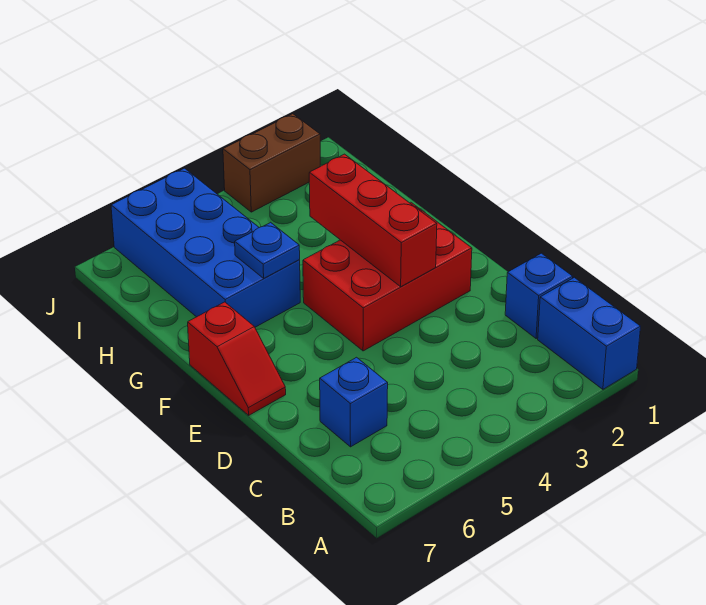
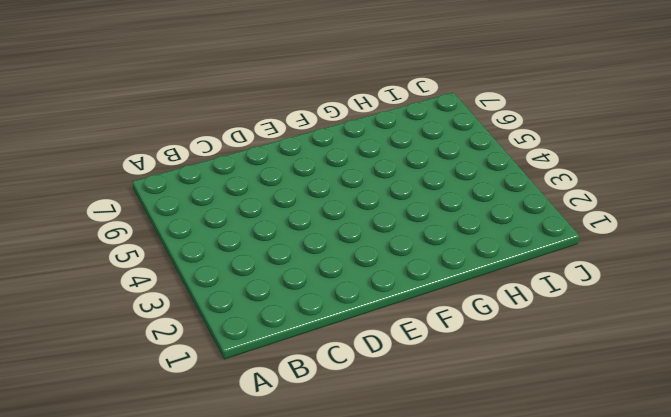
none -> blue brick A1:B1 level 1
none -> blue brick C1 level 1

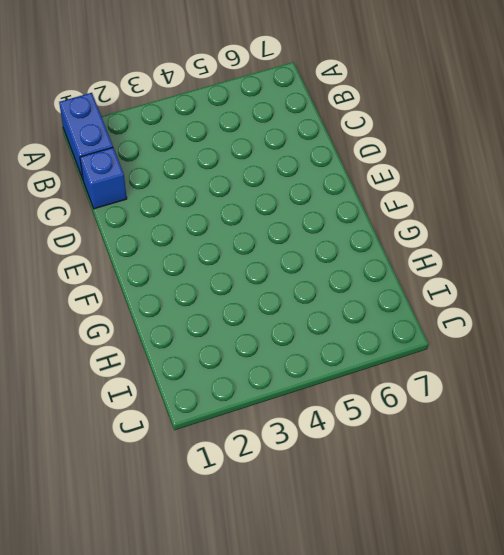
none -> blue brick C6 level 1
none -> red brick E2:F4 level 1

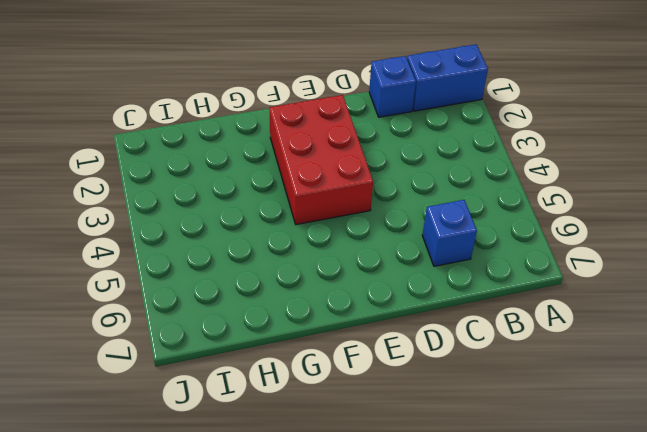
none -> red slope E7:F7 level 1 top F
none -> blue brick G5:J6 level 1

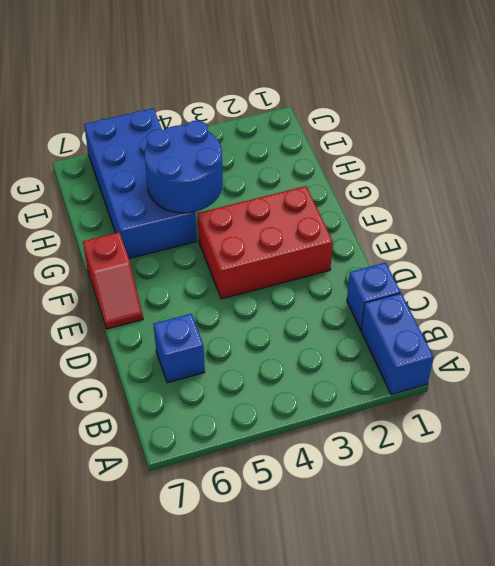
blue round brick G4:H5 level 2 -> blue plate G5 level 2
none -> brown brick J2:J3 level 1
none -> red brick E3:G3 level 2

